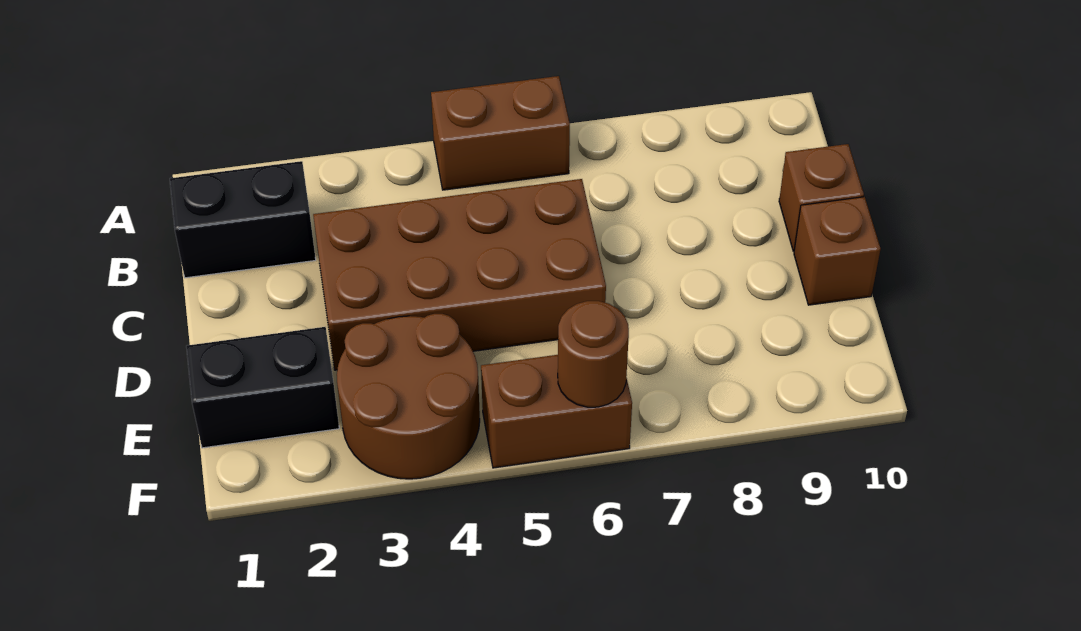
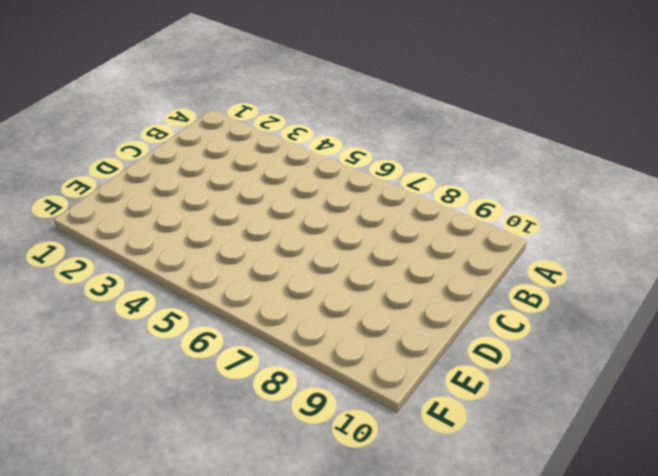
none -> brown brick A5:A6 level 1
none -> black brick B1:B2 level 1

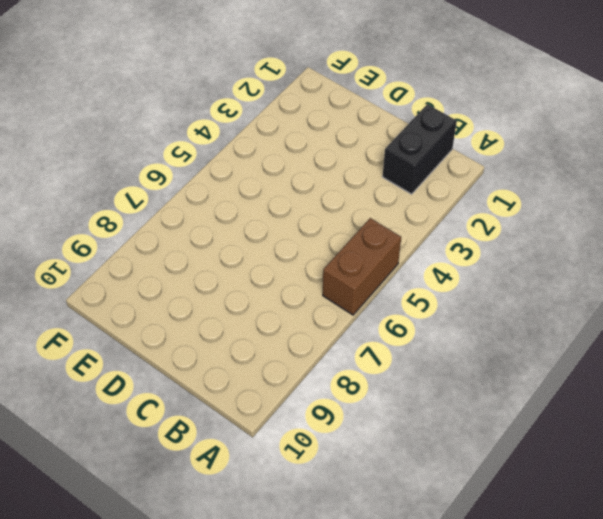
none -> brown brick C3:D6 level 1
none -> brown brick C10 level 1

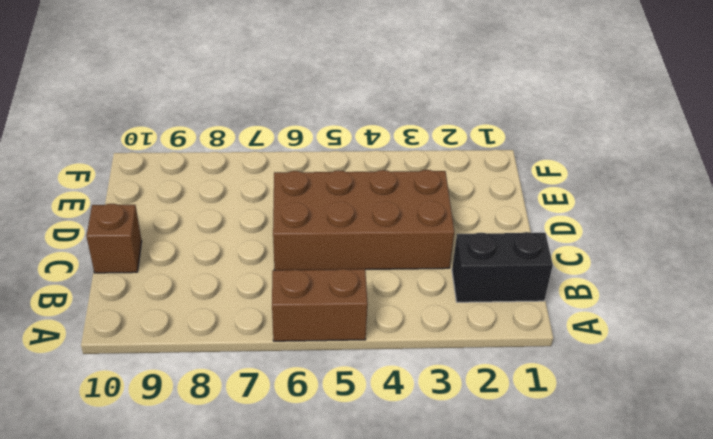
none -> brown brick D10 level 1
none -> black brick E1:E2 level 1

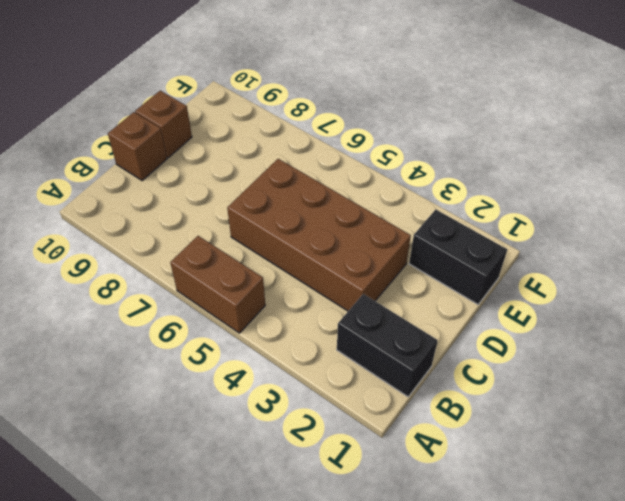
none -> brown round brick E3:F4 level 1
none -> brown brick F5:F6 level 1

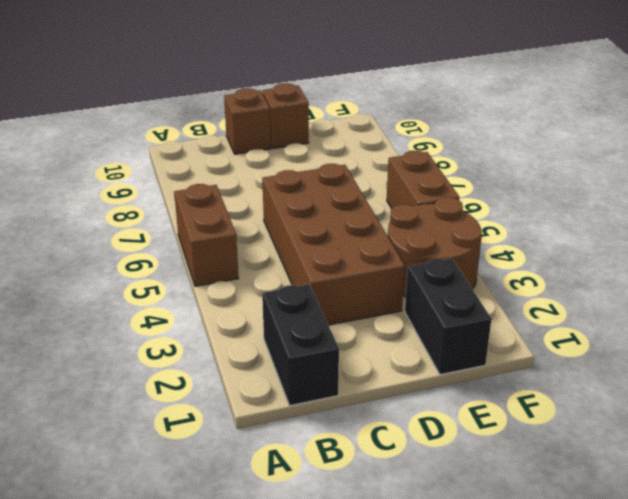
none -> brown round brick F6 level 2

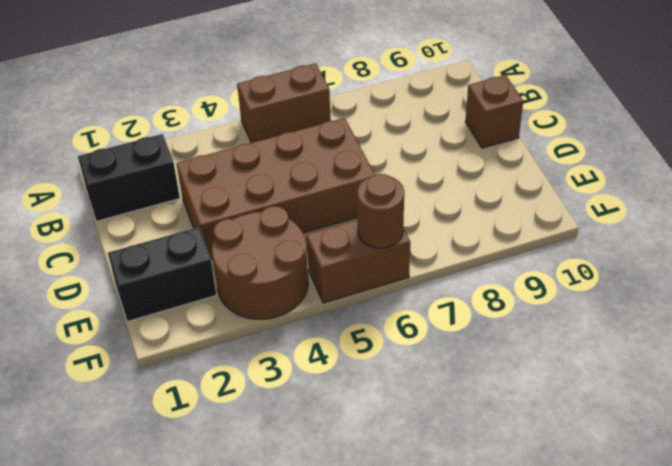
none -> brown brick D10 level 1

